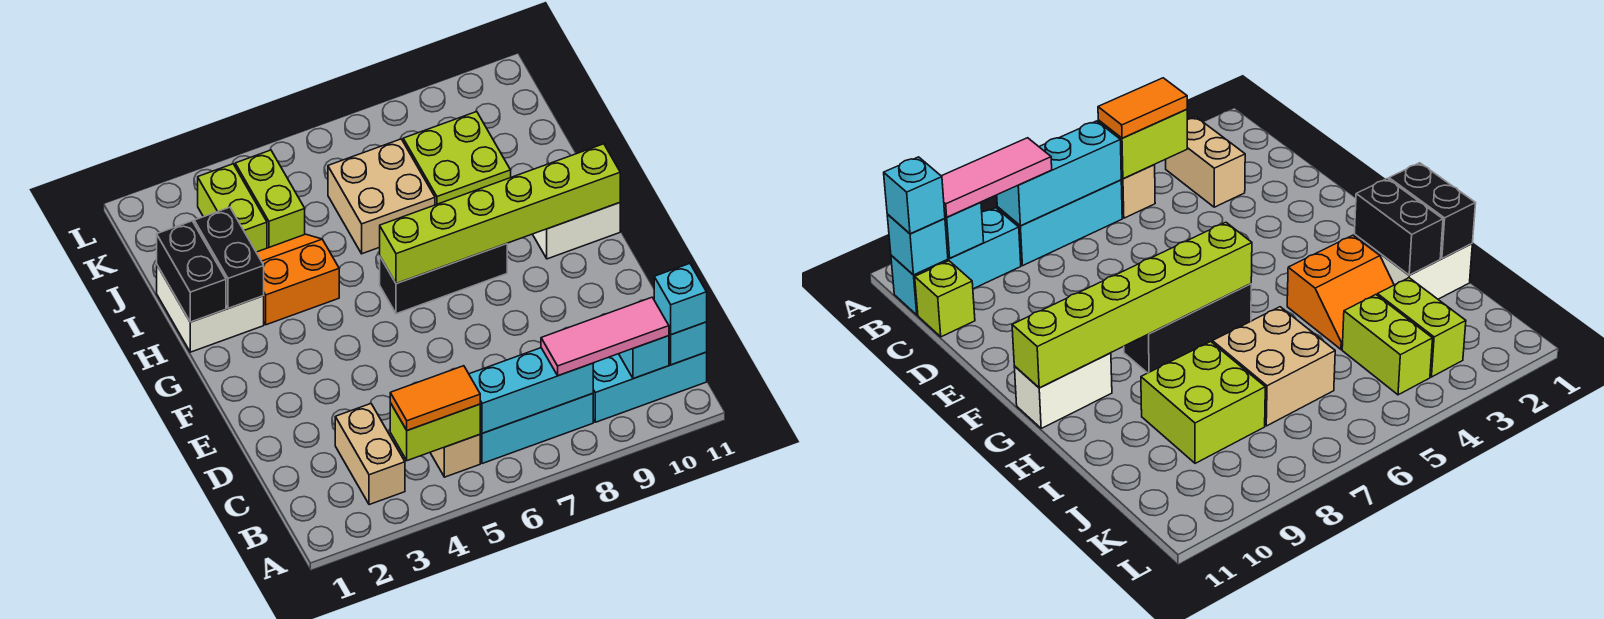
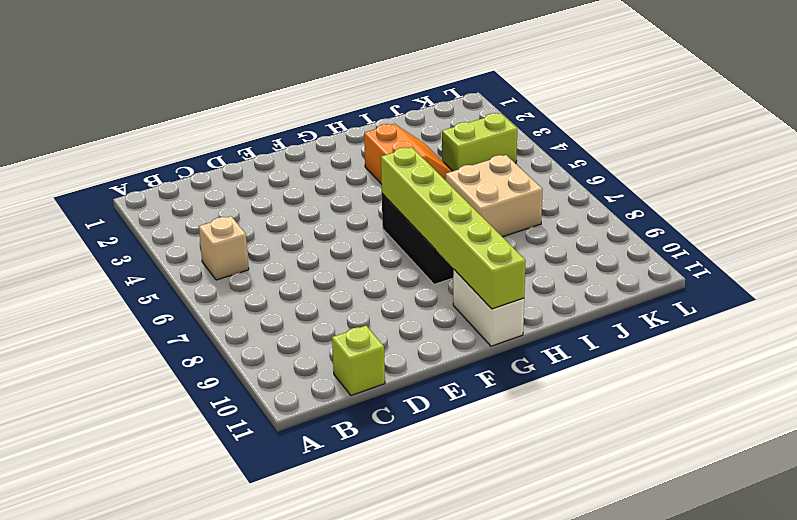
none -> tan brick B3:C3 level 1
none -> cyan brick B6:B8 level 1
none -> cyan brick B9:B11 level 1

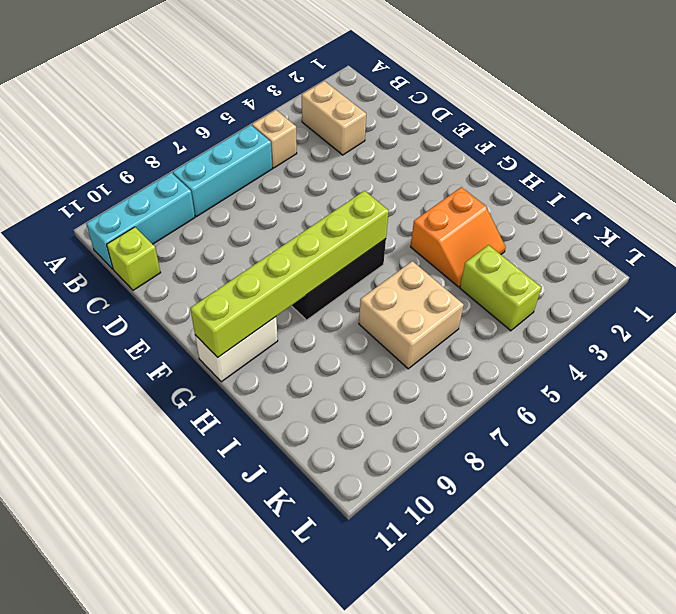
none -> white brick H1:I2 level 1
none -> lime brick I8:J9 level 1
none -> lime brick J3:K3 level 1

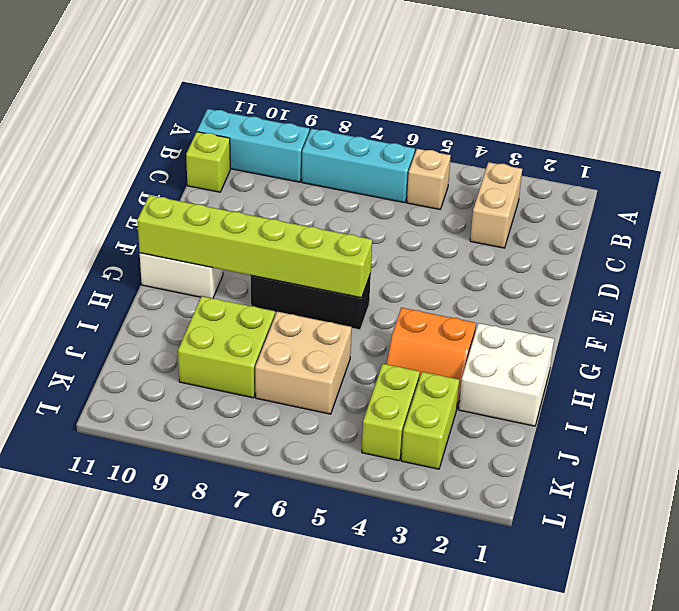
none -> lime brick B4:B5 level 2
none -> cyan brick B6:B8 level 2
none -> cyan brick B10 level 2

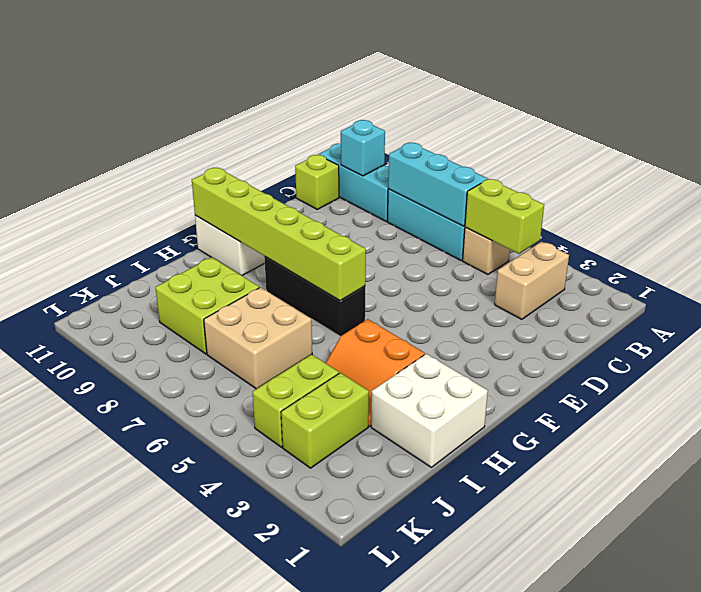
none -> cyan brick B11 level 2
none -> black brick H1:I1 level 2
none -> black brick H2:I2 level 2

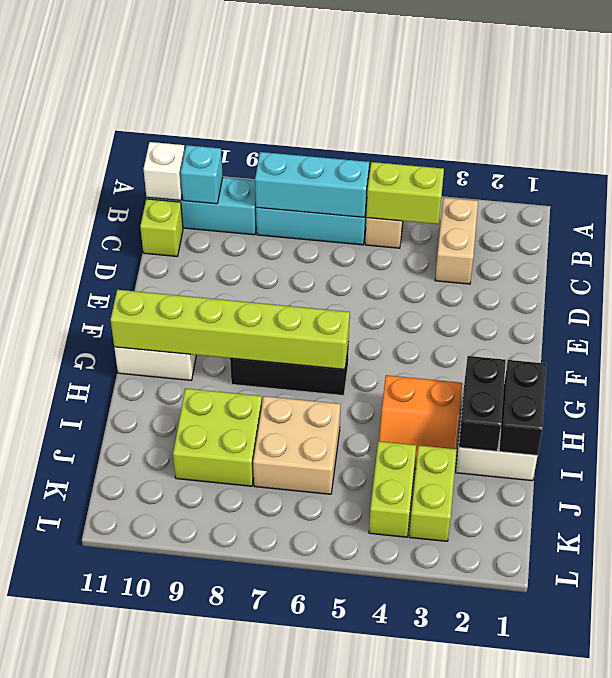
white brick B11 level 2 -> cyan brick B11 level 2
none -> orange tile B4:B5 level 3
none -> pink tile B8:B10 level 3
none -> cyan brick B11 level 3

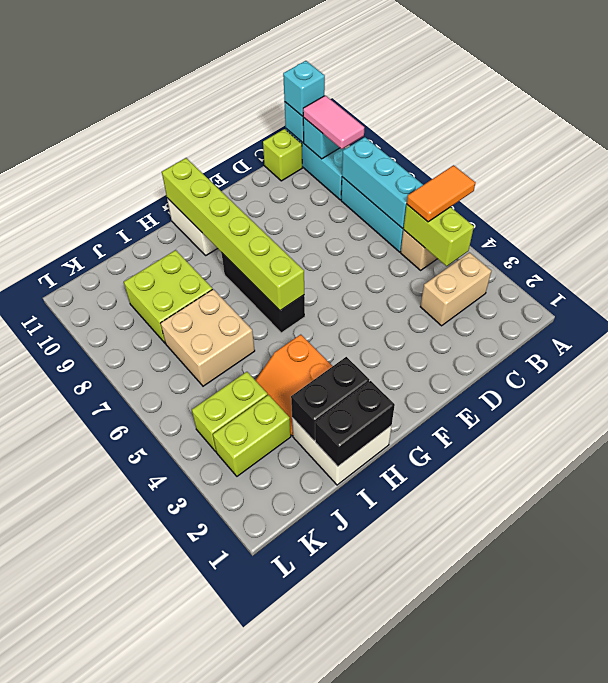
orange tile A5:B5 level 3 -> orange tile B4:B5 level 3
pink tile B9:B10 level 3 -> pink tile B8:B10 level 3

